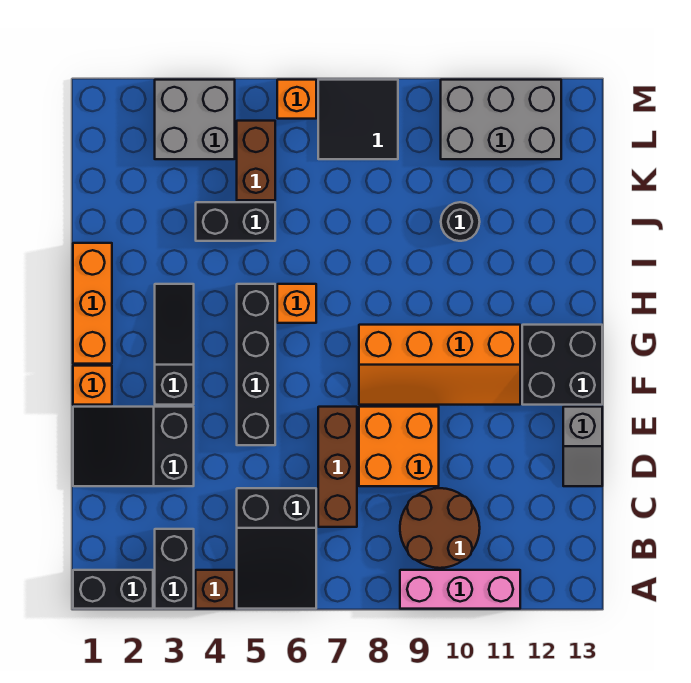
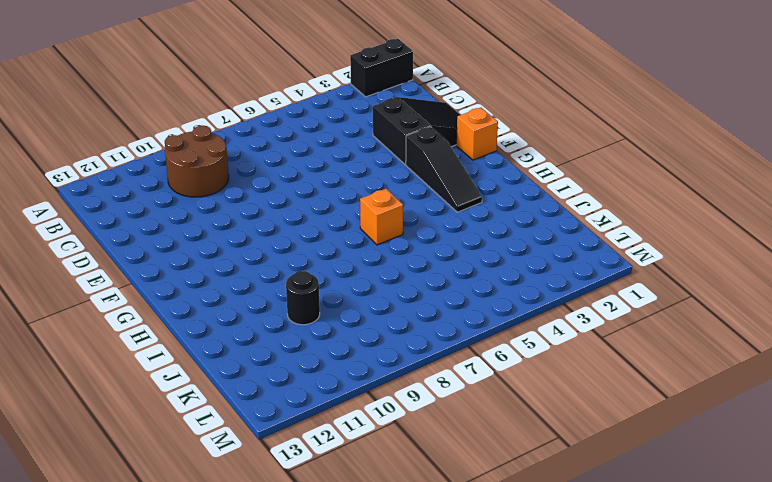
none -> black brick A3:B3 level 1
none -> brown brick A4 level 1
none -> black slope A5:C6 level 1 top C

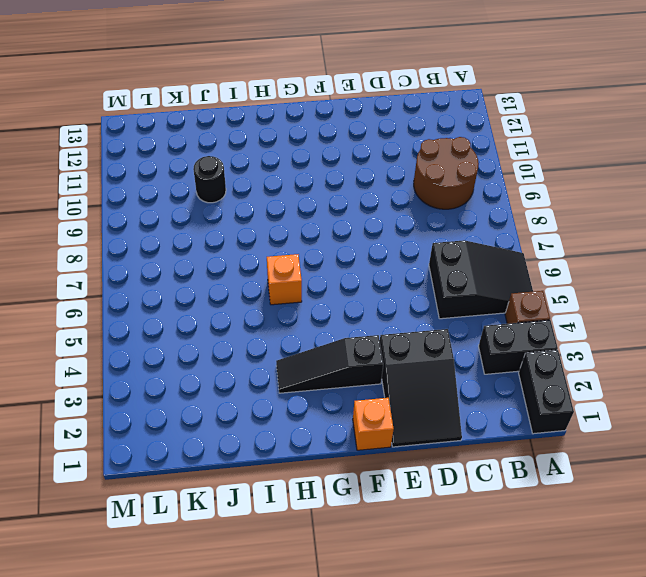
none -> pink brick A9:A11 level 1
none -> brown brick C7:E7 level 1
none -> orange brick D8:E9 level 1

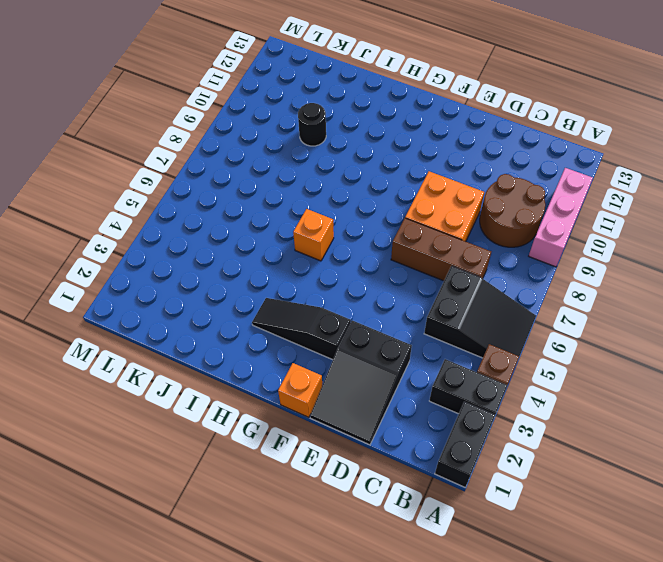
none -> grey slope D13:E13 level 1 top E
none -> black brick E5:H5 level 1
none -> orange slope F8:G11 level 1 top G

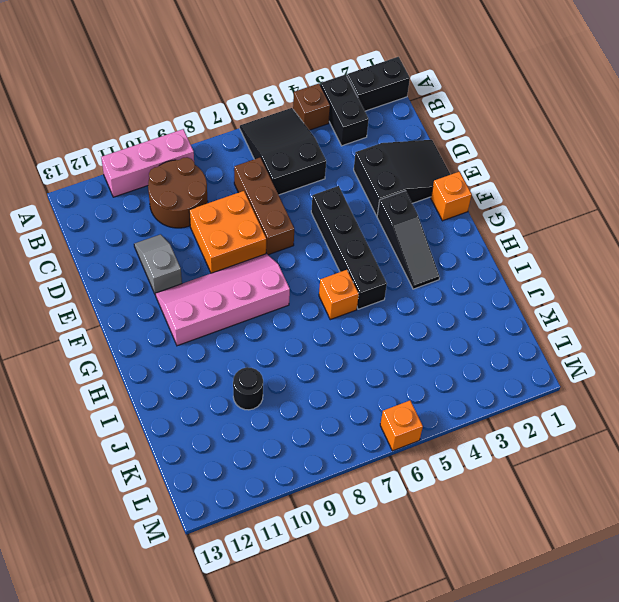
grey slope D11:E11 level 1 top E -> grey slope D13:E13 level 1 top E
pink slope F8:G11 level 1 top G -> orange slope F8:G11 level 1 top G
none -> black brick F12:G13 level 1
none -> orange brick G1:I1 level 1
none -> black brick J4:J5 level 1

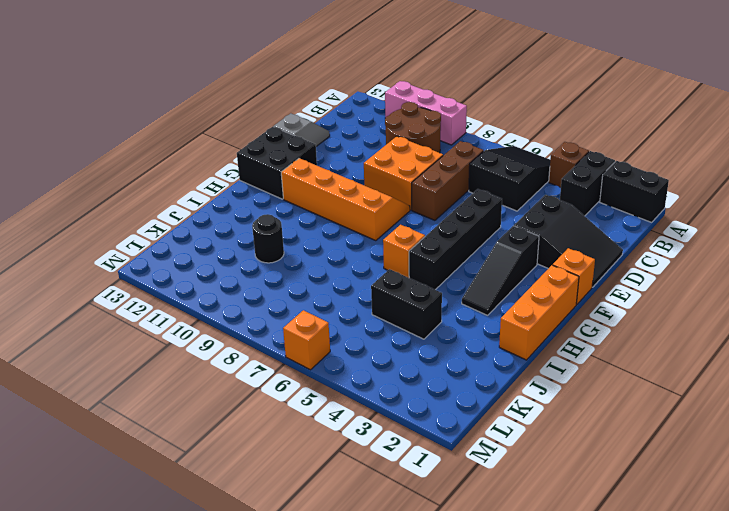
none -> brown brick K5:L5 level 1
none -> grey brick L3:M4 level 1
none -> black tile L7:M8 level 1

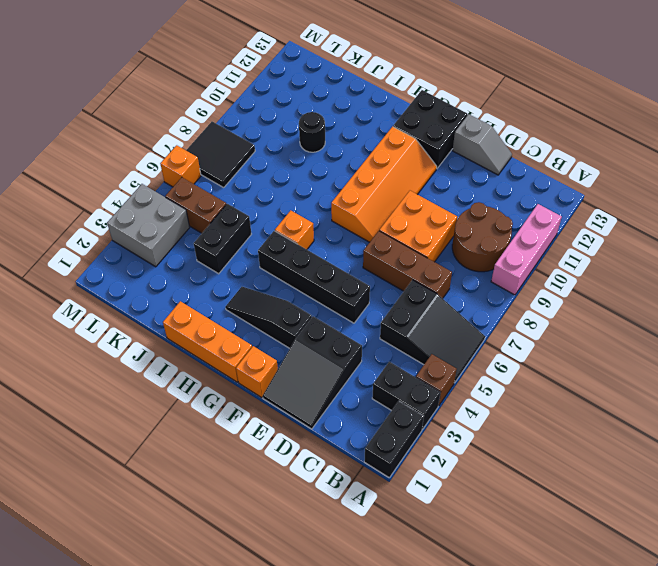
none -> grey brick L10:M12 level 1

